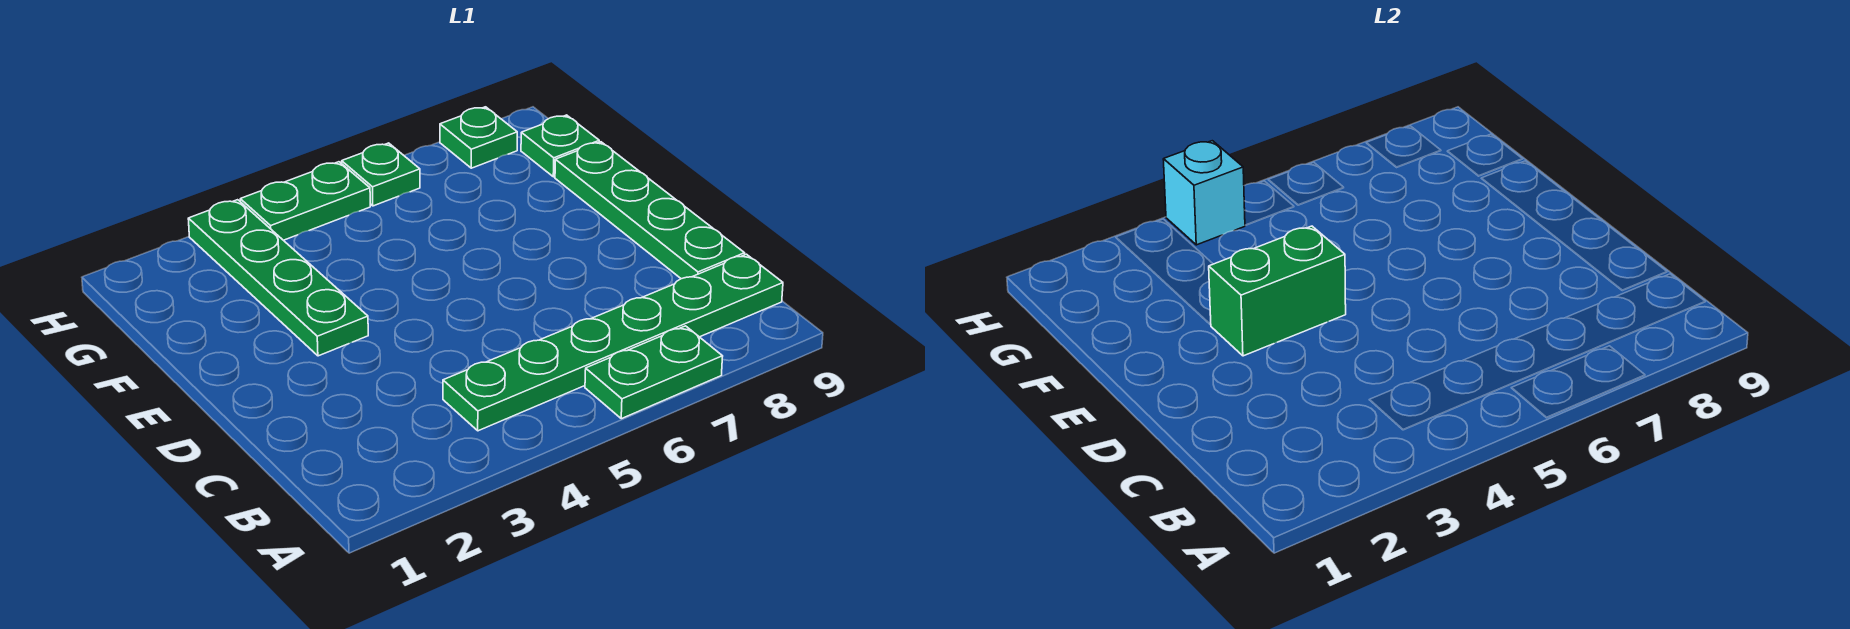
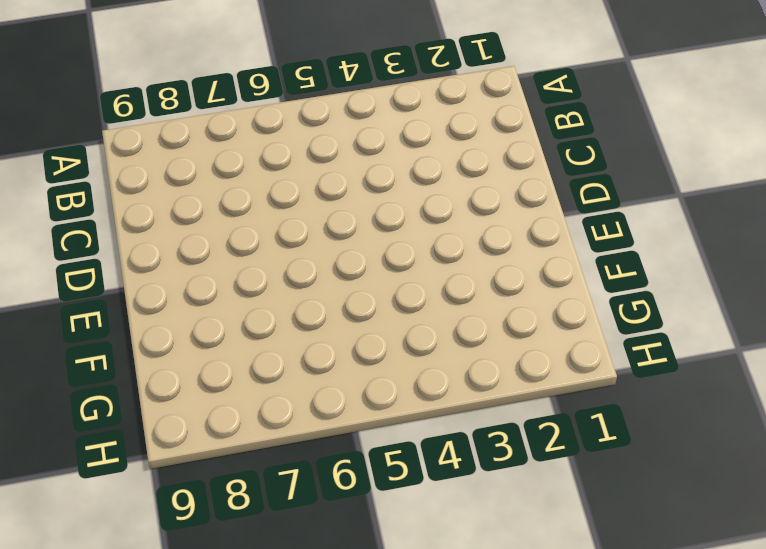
none -> green plate A6:A7 level 1
none -> green plate B4:B9 level 1

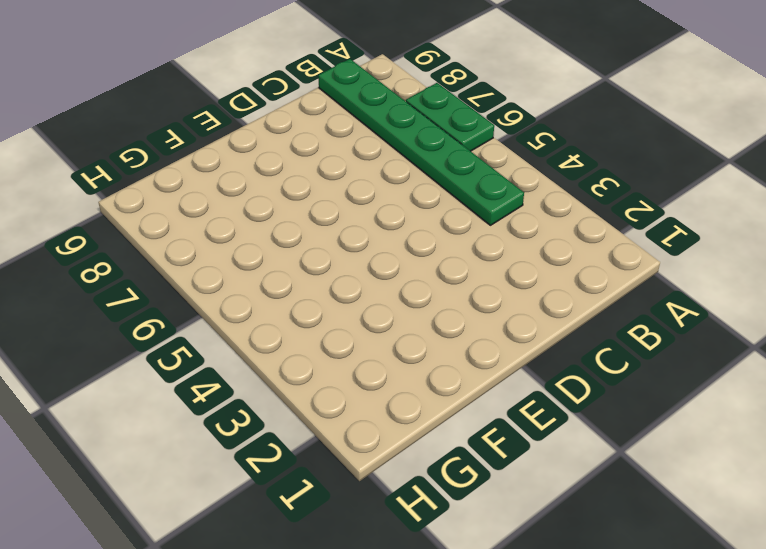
none -> green plate C9:F9 level 1
none -> green plate E3:H3 level 1

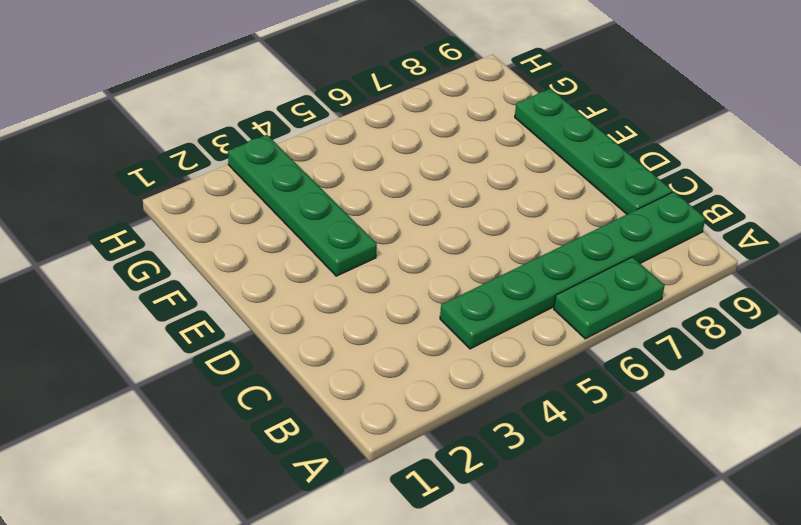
none -> green plate G9 level 1
none -> green plate H4:H5 level 1

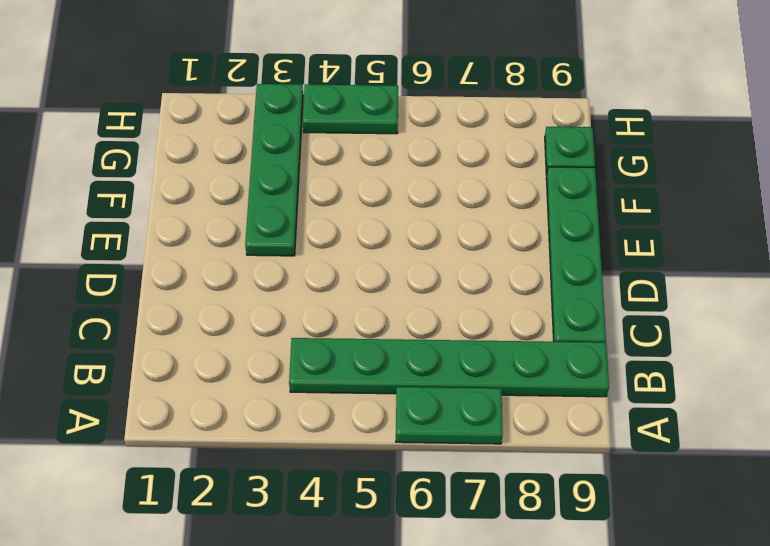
none -> green plate H6 level 1
none -> green plate H8 level 1

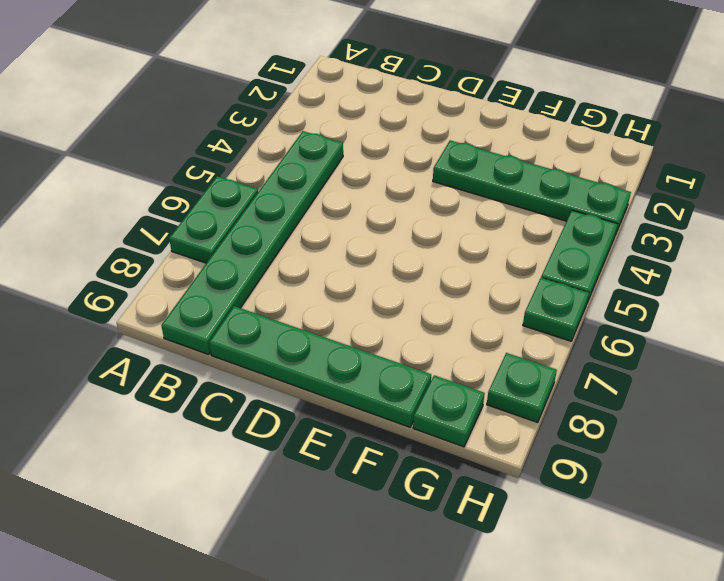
none -> green brick E3:E4 level 2
none -> cyan brick H4 level 2

